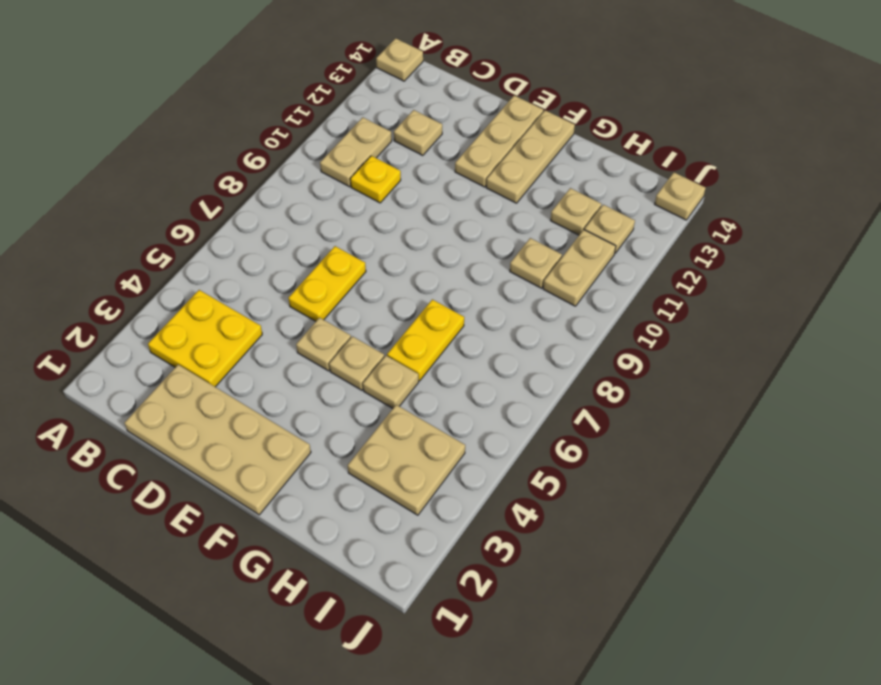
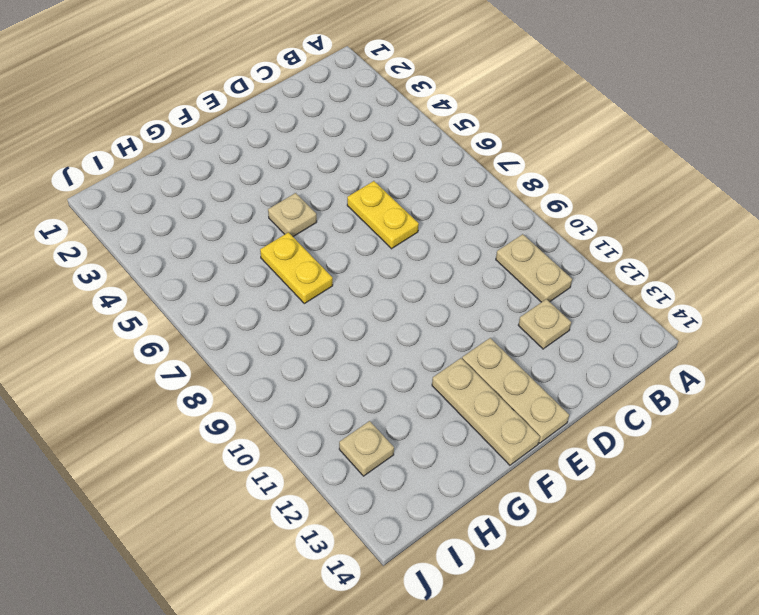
none -> tan plate A14 level 1
none -> yellow plate B3:C4 level 1
none -> tan plate C1:F2 level 1

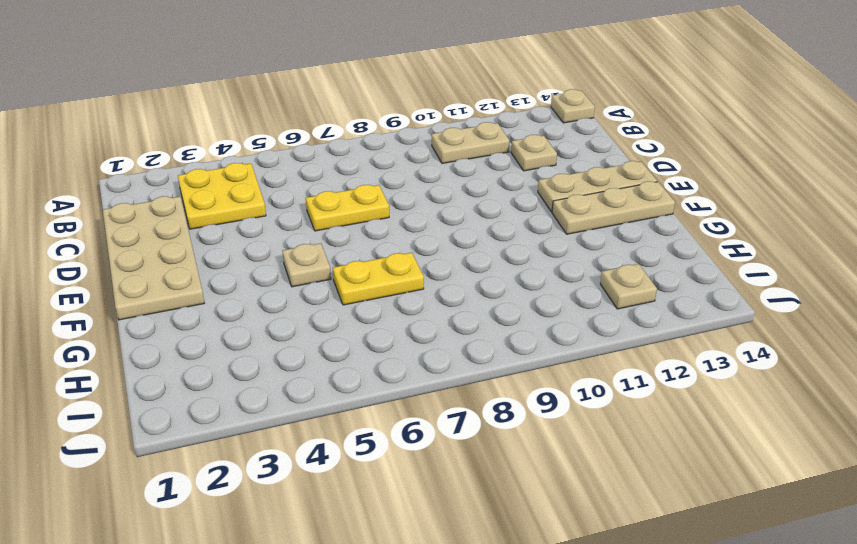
none -> yellow plate C10 level 1
none -> tan plate E5 level 1
none -> tan plate G5 level 1

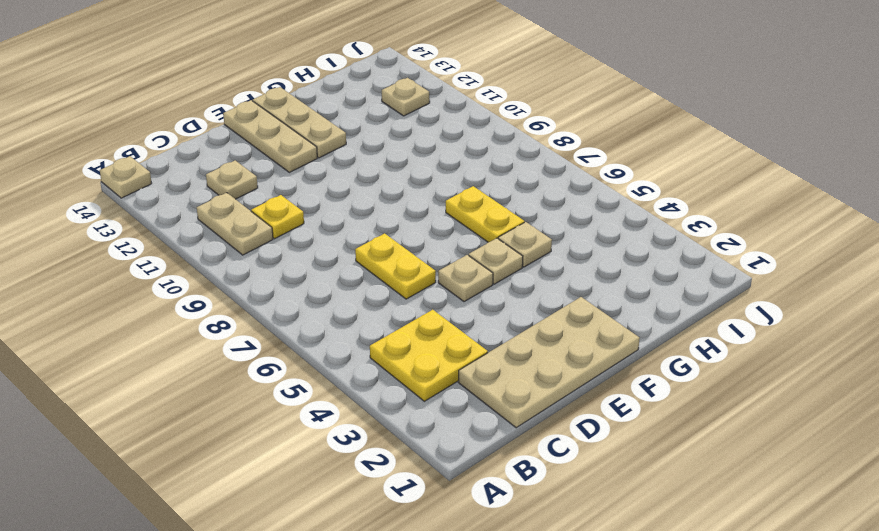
none -> tan plate H3:I4 level 1
none -> tan plate H10 level 1
none -> tan plate H12 level 1

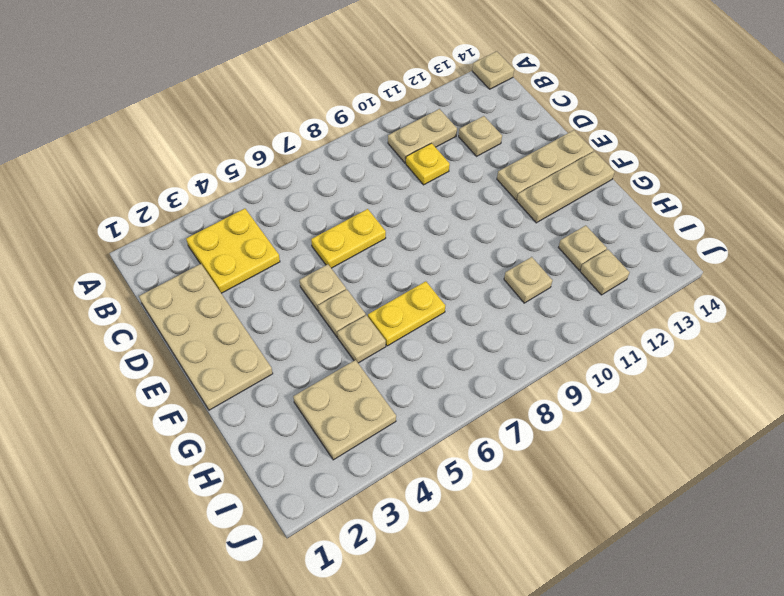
none -> tan plate I10:I11 level 1
none -> tan plate J14 level 1

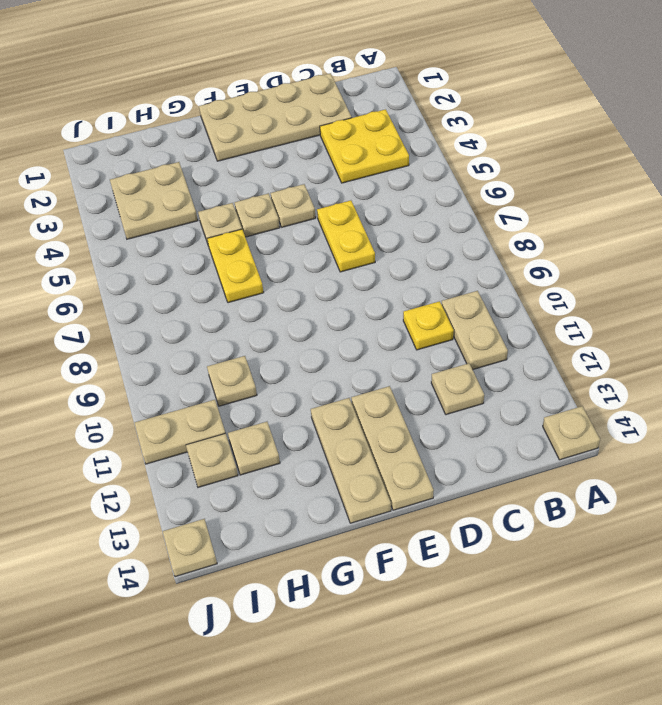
tan plate I11:J11 level 1 -> tan plate I10:I11 level 1

